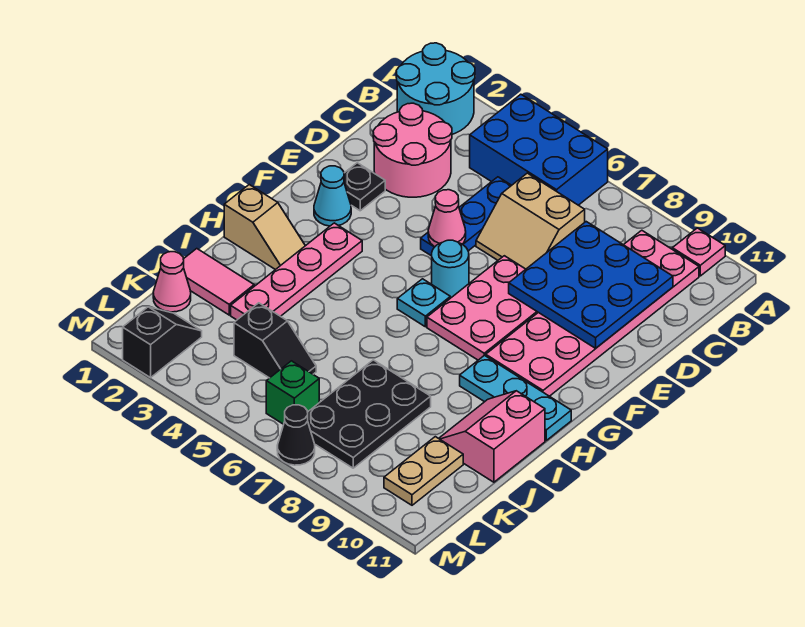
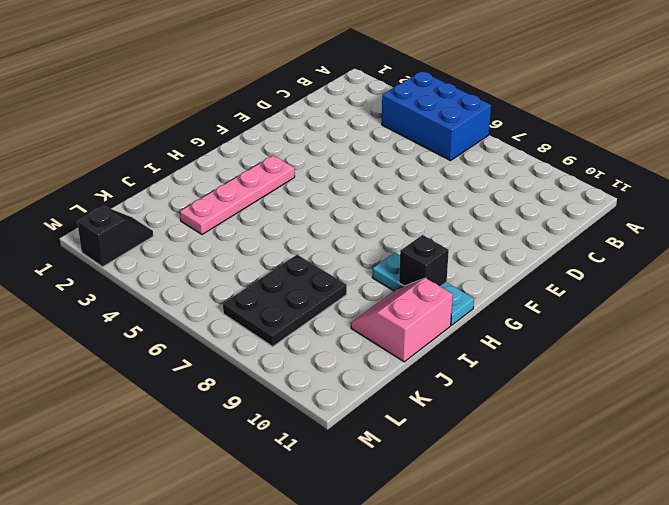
black brick H10 level 2 -> none
none -> cyan round brick A1:B2 level 1
none -> pink plate A10 level 1
none -> pink plate B9:G10 level 1

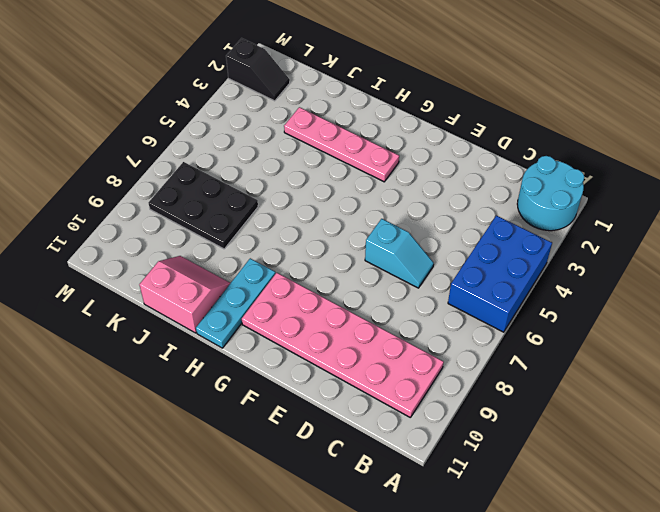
cyan slope D6:E6 level 1 top E -> tan slope C6:D7 level 1 top C
none -> pink plate A10 level 1
none -> pink round brick C2:D3 level 1
none -> blue plate C5:E5 level 1

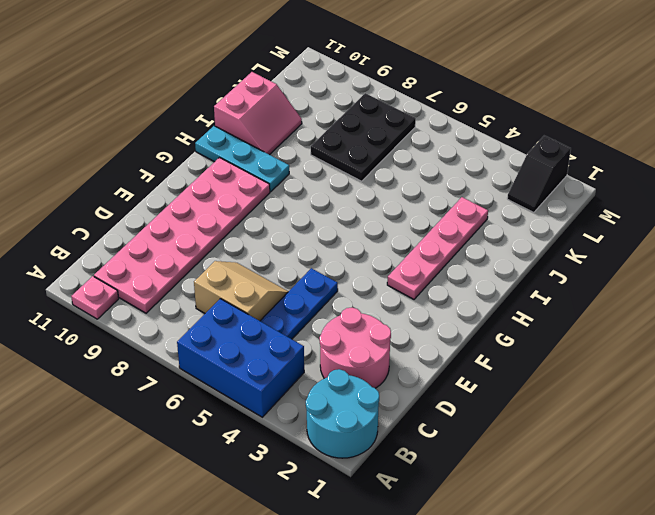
none -> black plate E2 level 1
none -> pink plate E7:G8 level 1
none -> cyan cone F2 level 1

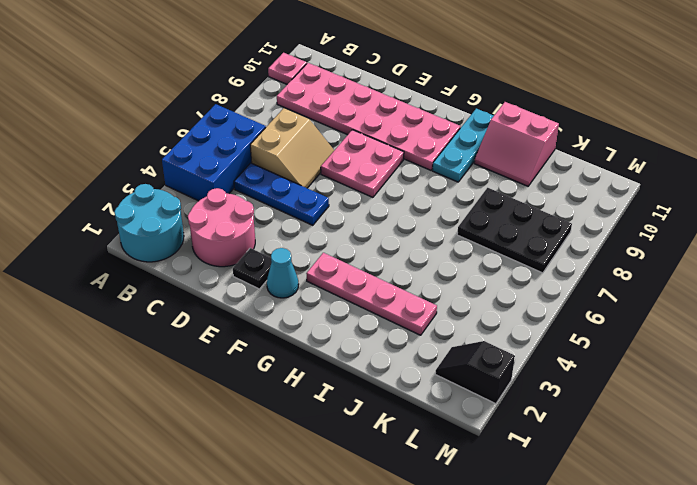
pink plate E7:F8 level 1 -> pink plate E7:G8 level 1
none -> cyan round brick F6 level 1
none -> cyan plate G6 level 1
none -> tan slope H1:H2 level 1 top 1

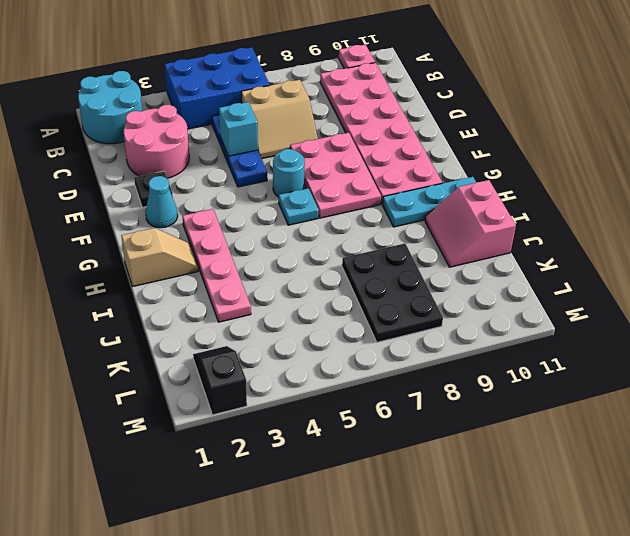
cyan brick D5 level 2 -> none
none -> pink tile J1:J2 level 1
none -> pink cone K1 level 1
none -> black slope K4:K5 level 1 top 4

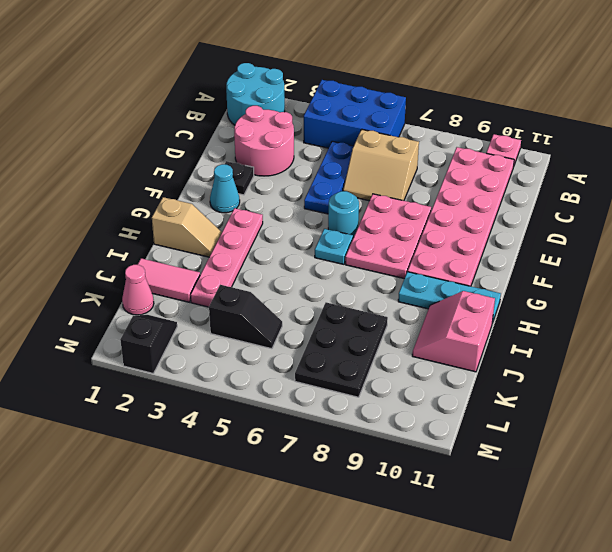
none -> tan plate K10:L10 level 1
none -> green brick L6 level 1
none -> black cone M7 level 1

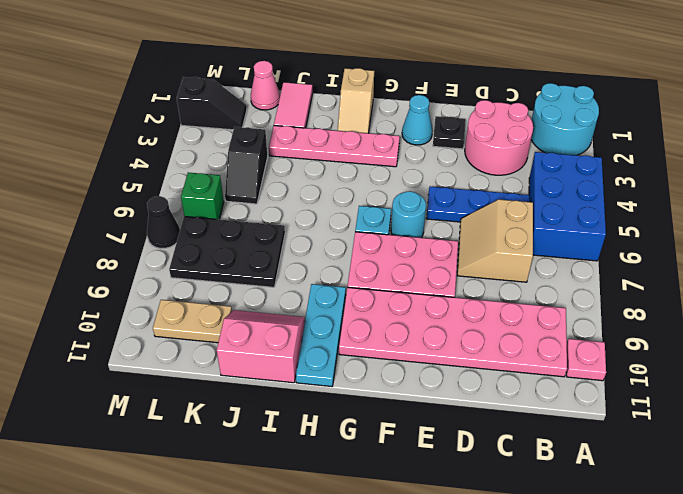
none -> blue plate C8:E10 level 2
none -> pink cone E5 level 2

